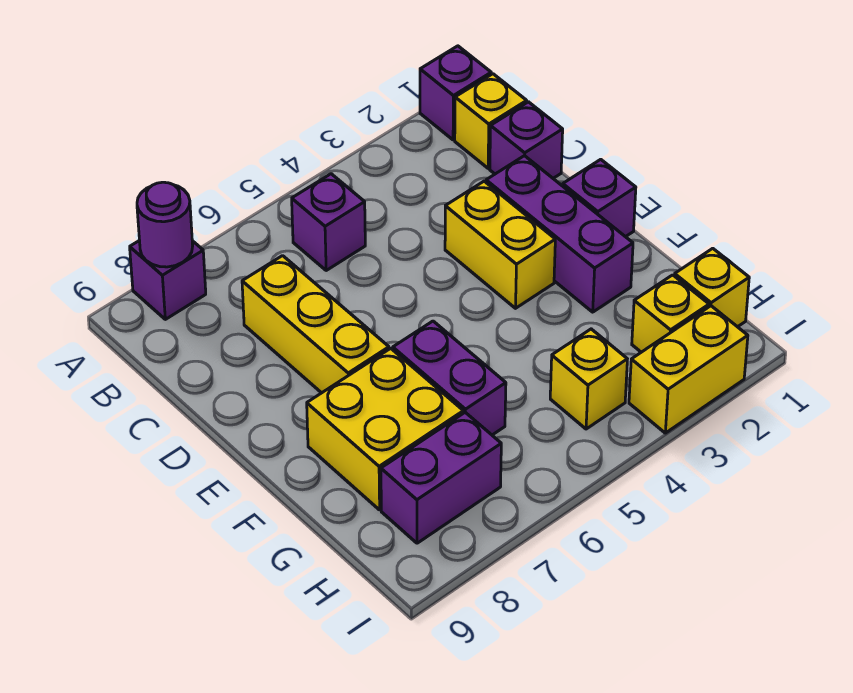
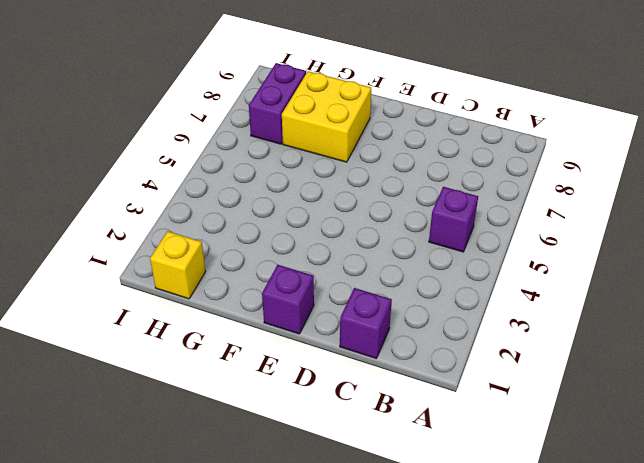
none -> purple brick A1 level 1
none -> purple brick A8 level 1
none -> yellow brick B1 level 1

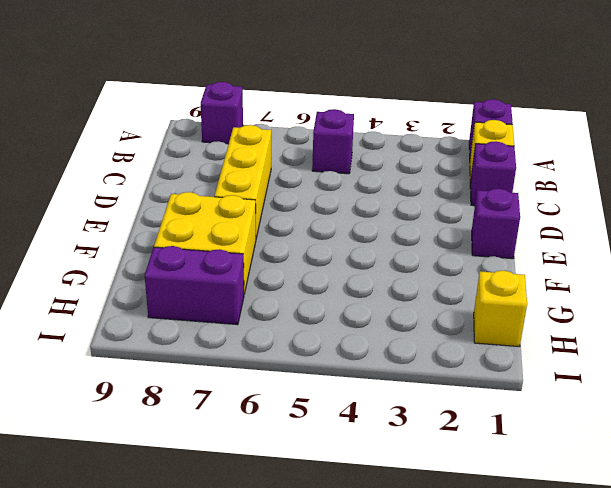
none -> purple brick D2:F2 level 1
none -> yellow brick D3:E3 level 1
none -> purple brick F6:G6 level 1

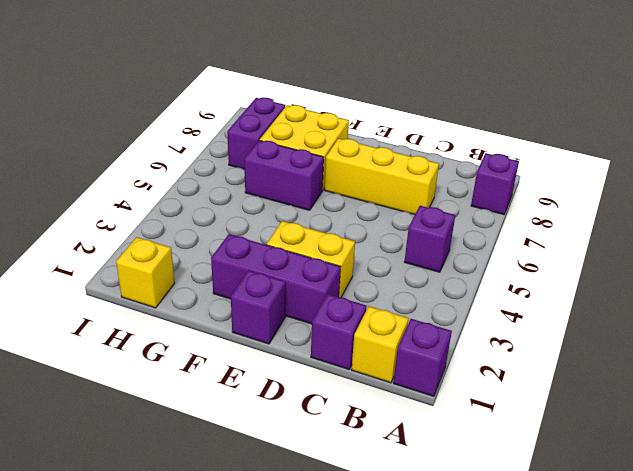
none -> yellow brick H2 level 1
none -> yellow brick H4 level 1
none -> yellow brick I2:I3 level 1

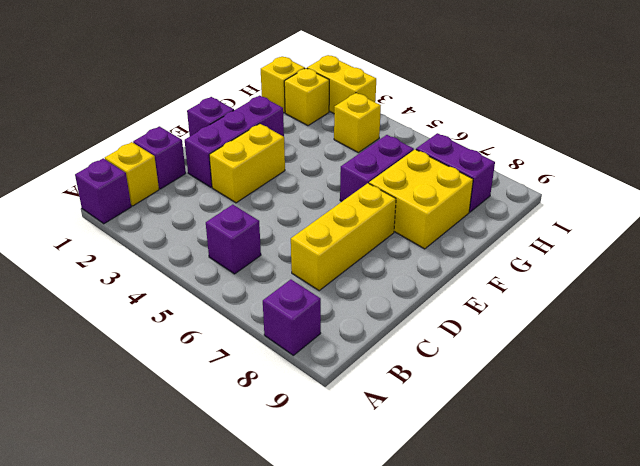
none -> purple round brick A8 level 2

